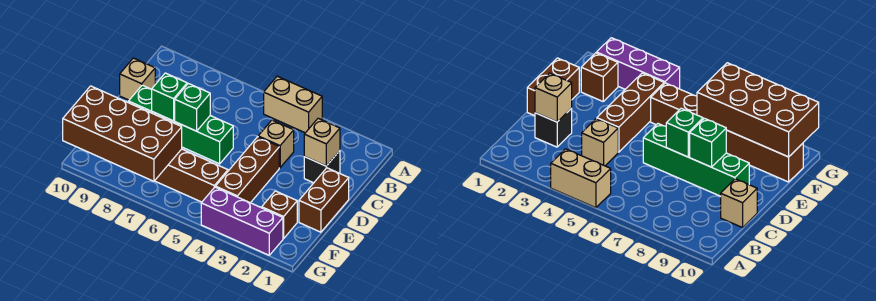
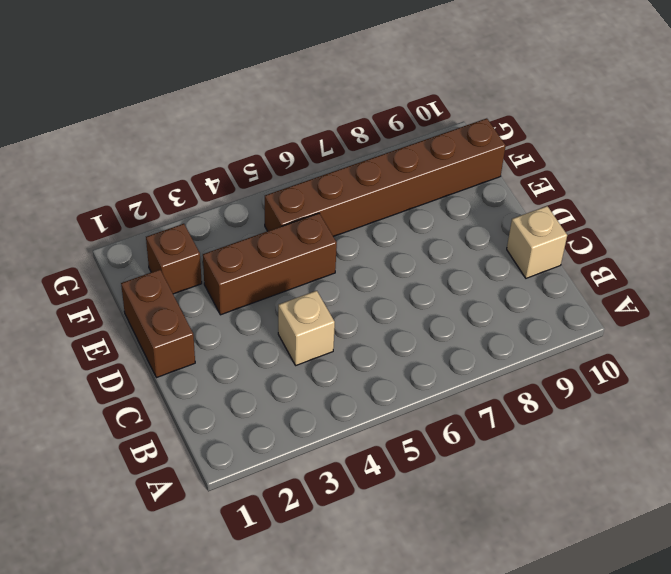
brown brick E3:E5 level 1 -> brown brick D4:F4 level 1
none -> tan brick A4:A5 level 1
none -> black brick C2 level 1
none -> green brick D6:D9 level 1

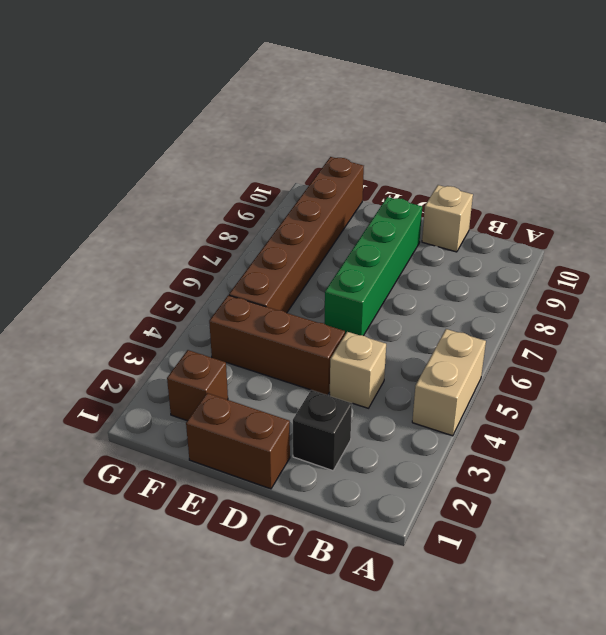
none -> purple brick G2:G4 level 1
none -> tan brick C2 level 2
none -> green brick D7 level 2

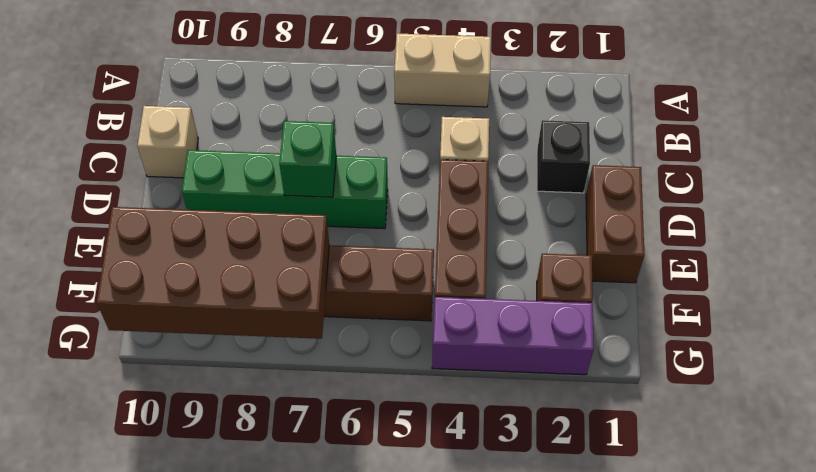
none -> tan brick C2 level 2
none -> green brick D8 level 2

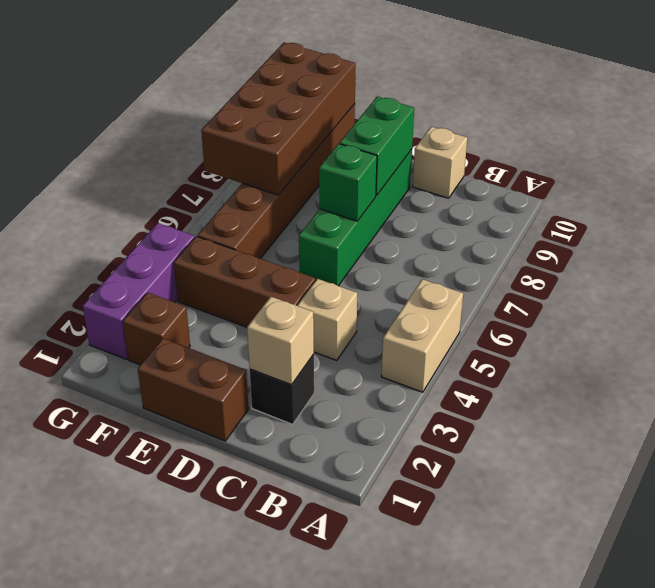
green brick D8:D9 level 2 -> green brick D8 level 2

